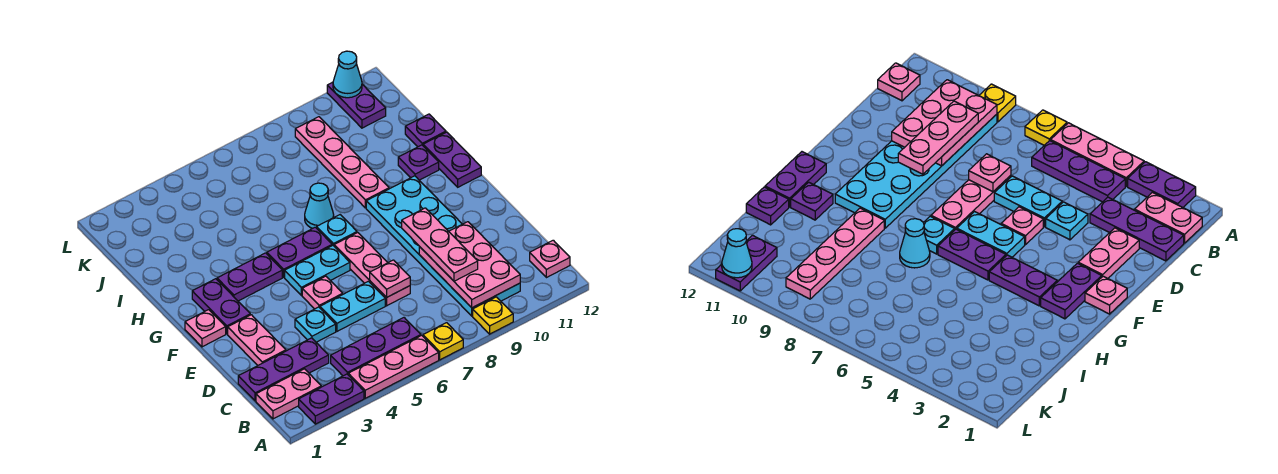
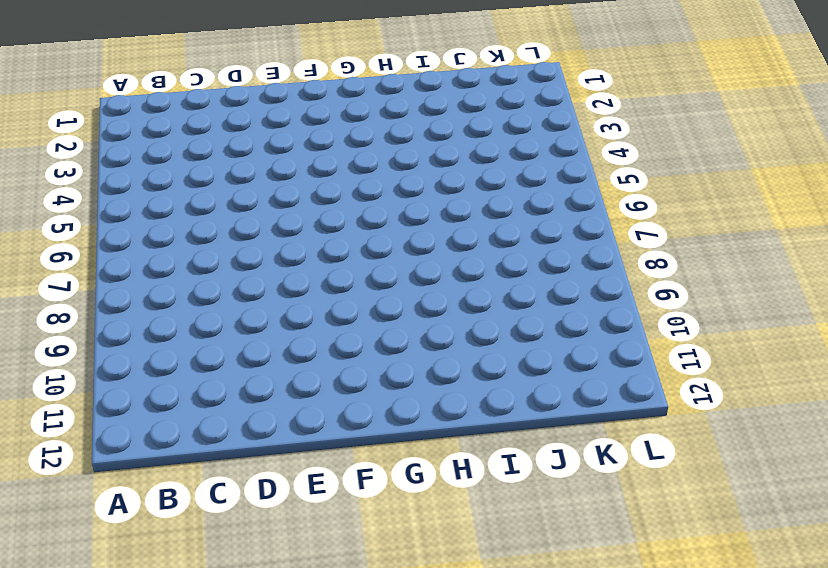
none -> purple plate A2:A3 level 1
none -> pink plate A4:A6 level 1
none -> yellow plate A7 level 1
none -> yellow plate A9 level 1

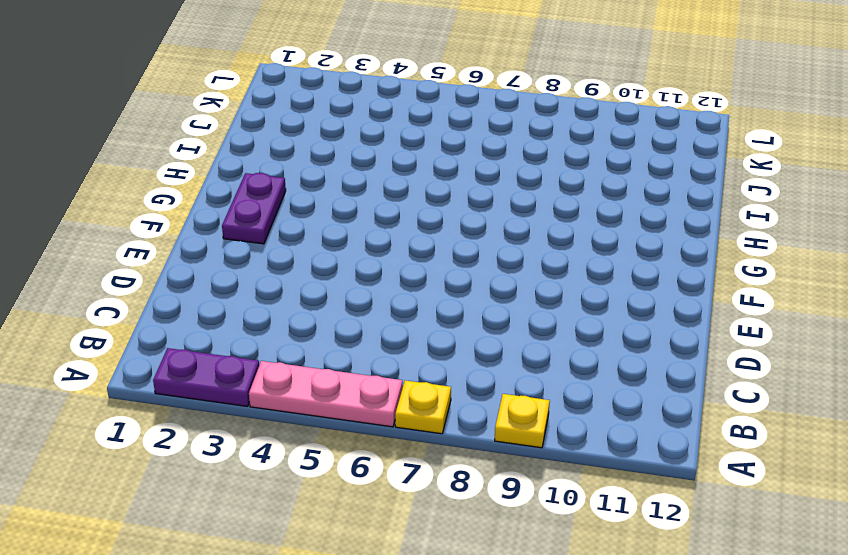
none -> pink plate B1:B2 level 1
none -> purple plate B4:B6 level 1
none -> cyan plate B9:G10 level 1
none -> pink plate B12 level 1

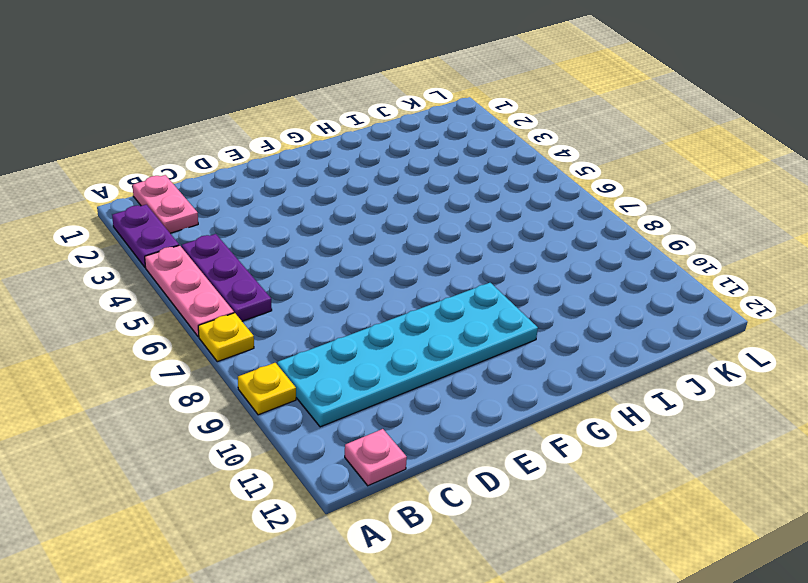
none -> purple plate C1:C3 level 1
none -> pink plate D2:E2 level 1
none -> cyan plate D4 level 1
none -> cyan plate D5:D6 level 1

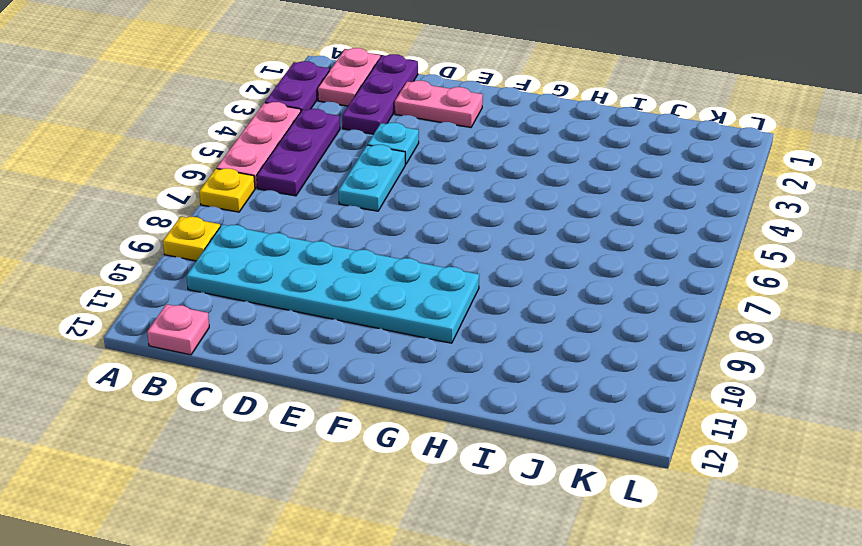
none -> pink plate D7:F7 level 1
none -> pink plate E5 level 1
none -> pink plate F1 level 1
none -> purple plate F2:G2 level 1

